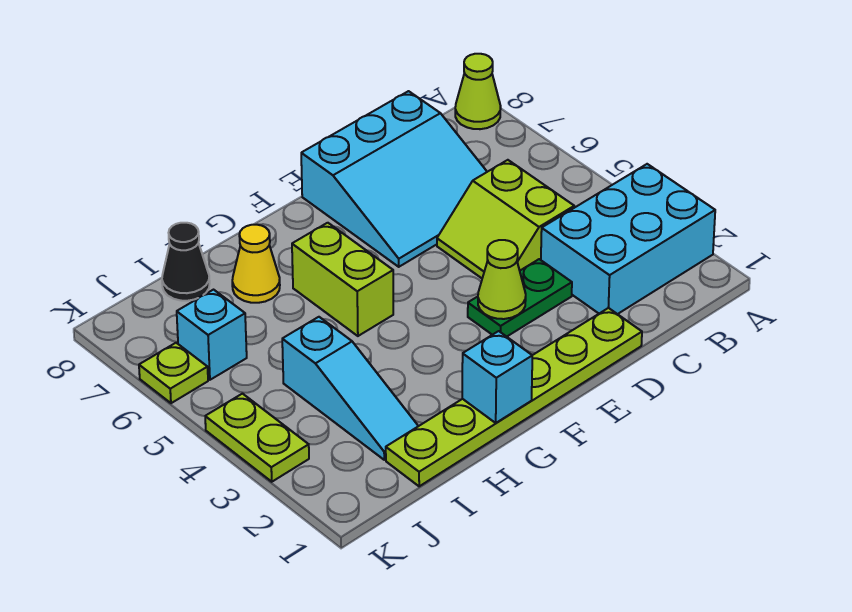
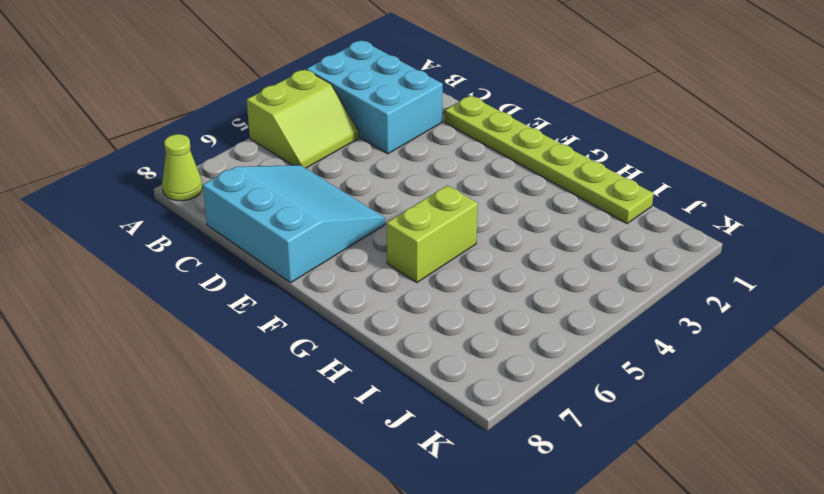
lime slope A4:B5 level 1 top A -> lime slope C4:D5 level 1 top C
none -> green plate D3:E3 level 1
none -> yellow cone H7 level 1
none -> cyan slope I2:I4 level 1 top 4

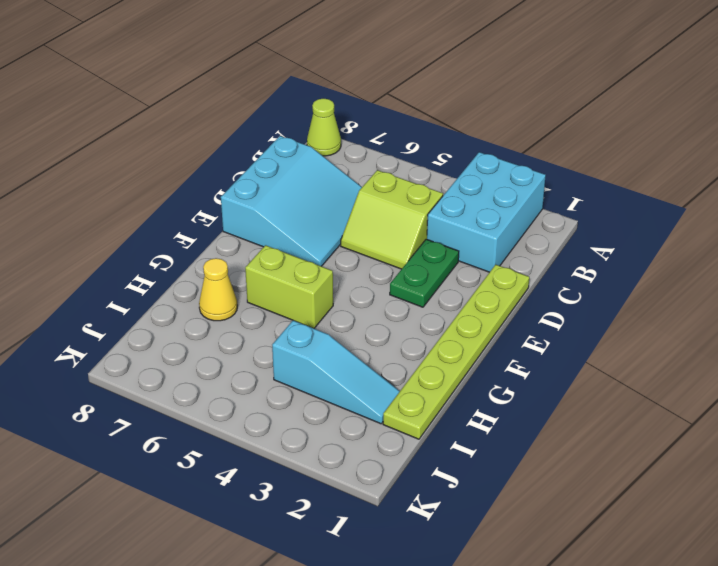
none -> black cone I8 level 1
none -> cyan brick J6 level 1
none -> lime plate K3:K4 level 1

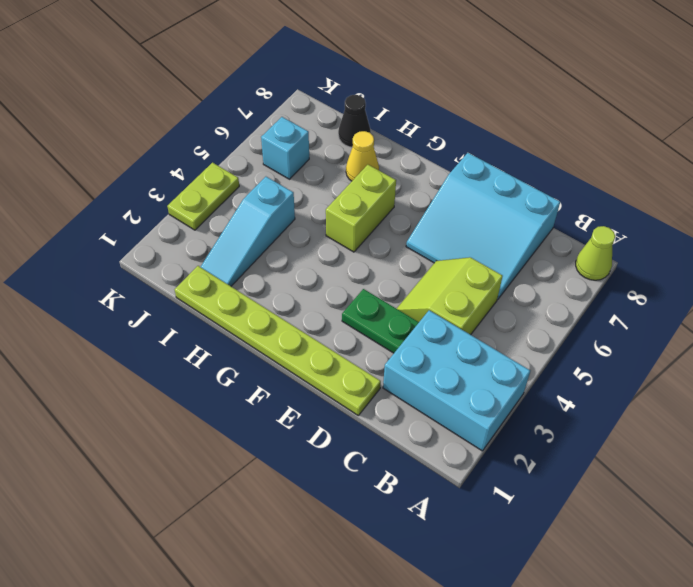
none -> lime plate K6 level 1
none -> lime cone E3 level 2
none -> cyan brick G1 level 2

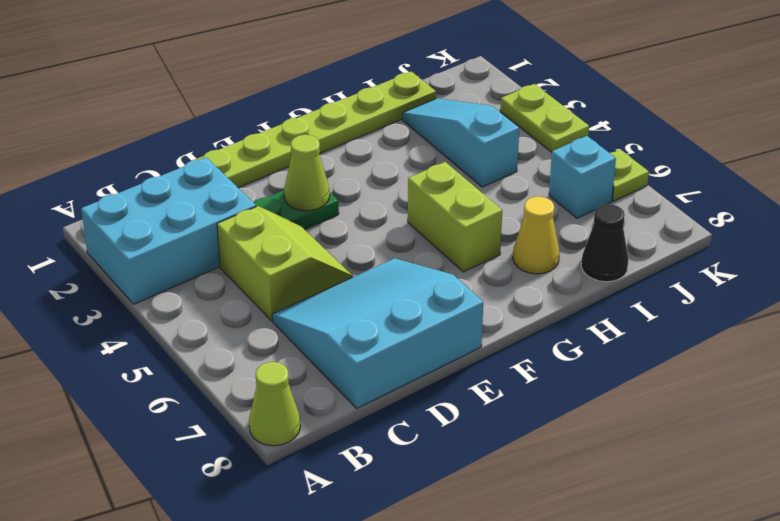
none -> cyan brick G1 level 2

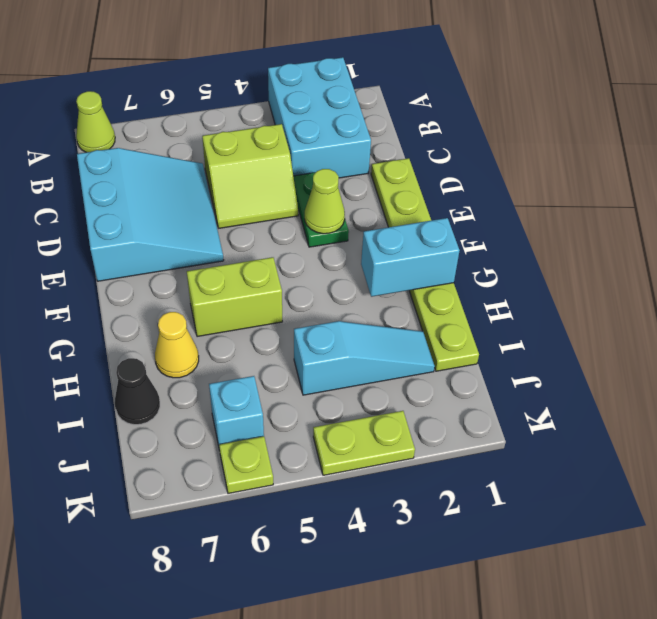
cyan brick G1:G2 level 2 -> cyan brick G1 level 2

